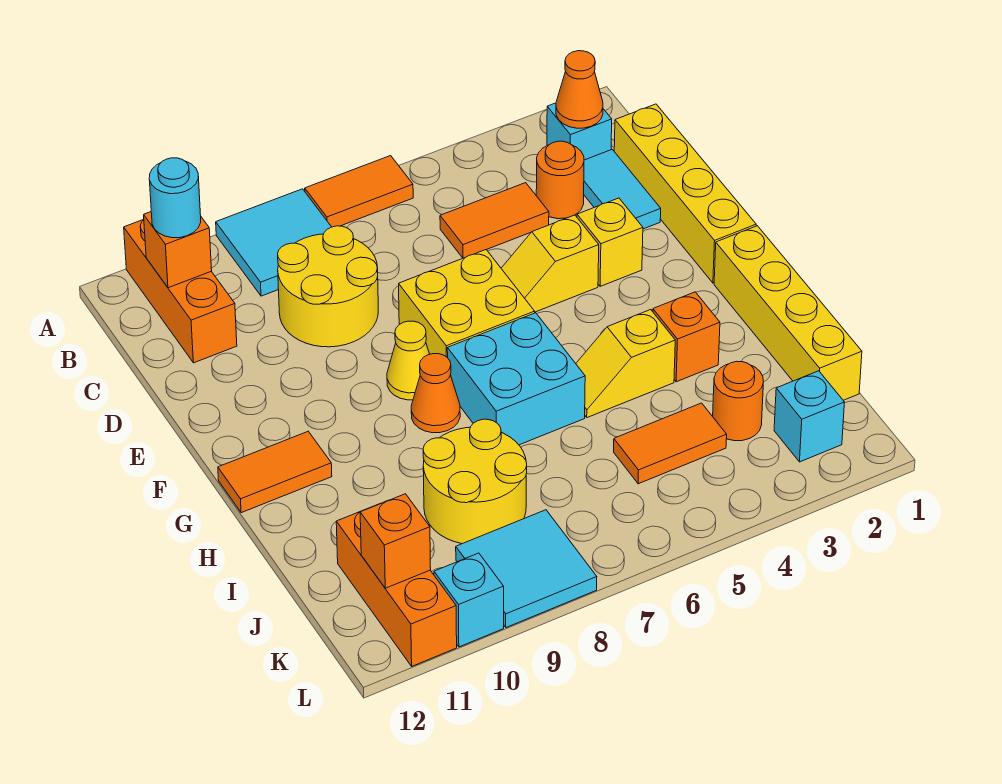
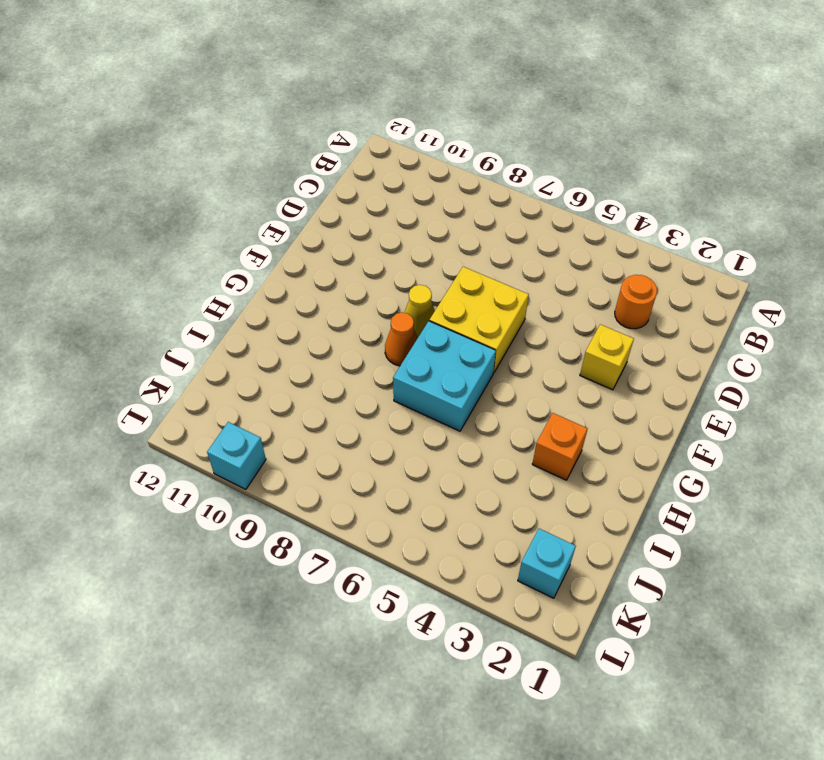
none -> orange tile A6:A7 level 1
none -> cyan tile A8:B9 level 1
none -> orange brick A11:C11 level 1
none -> cyan brick B2 level 1

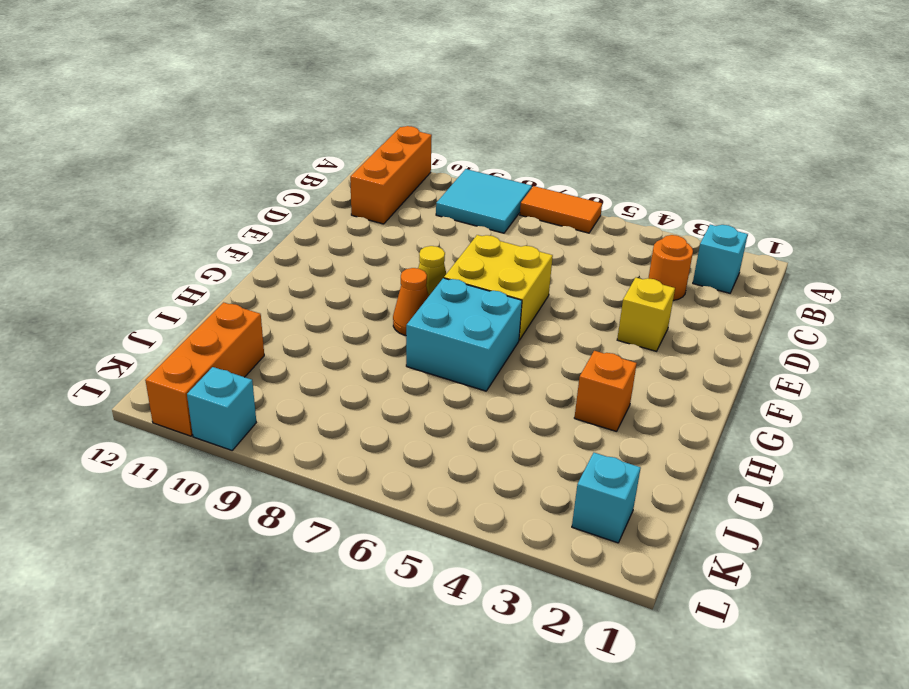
none -> yellow brick C1:F1 level 1
none -> cyan tile C2:D2 level 1
none -> orange tile C4:C5 level 1
none -> yellow round brick C8:D9 level 1

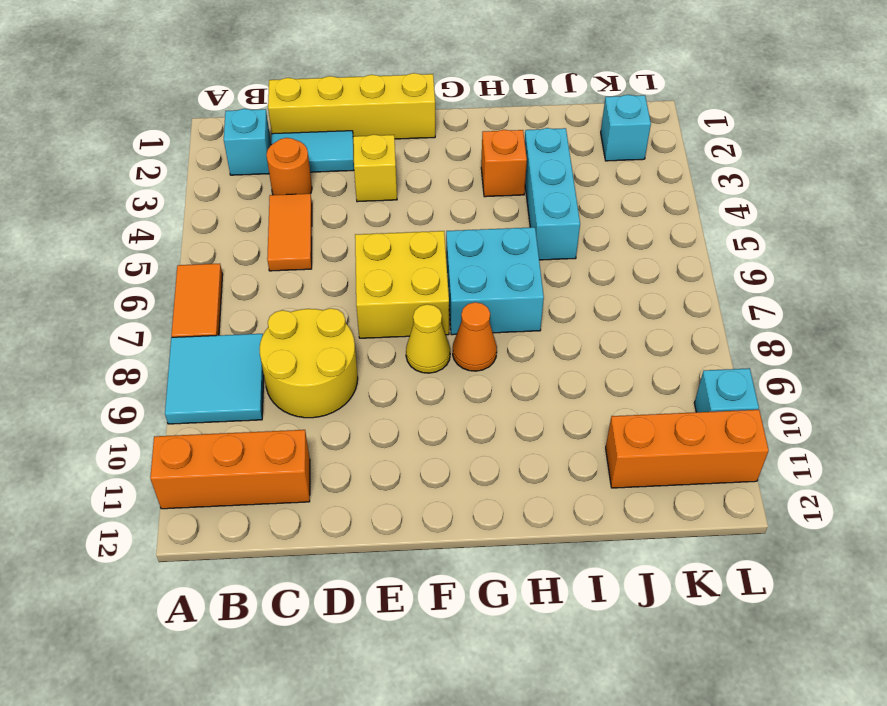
cyan brick I3:I5 level 1 -> none
none -> yellow slope E4:E5 level 1 top 4
none -> yellow brick G1:J1 level 1
none -> orange tile G11:G12 level 1
none -> yellow slope H4:H5 level 1 top 4

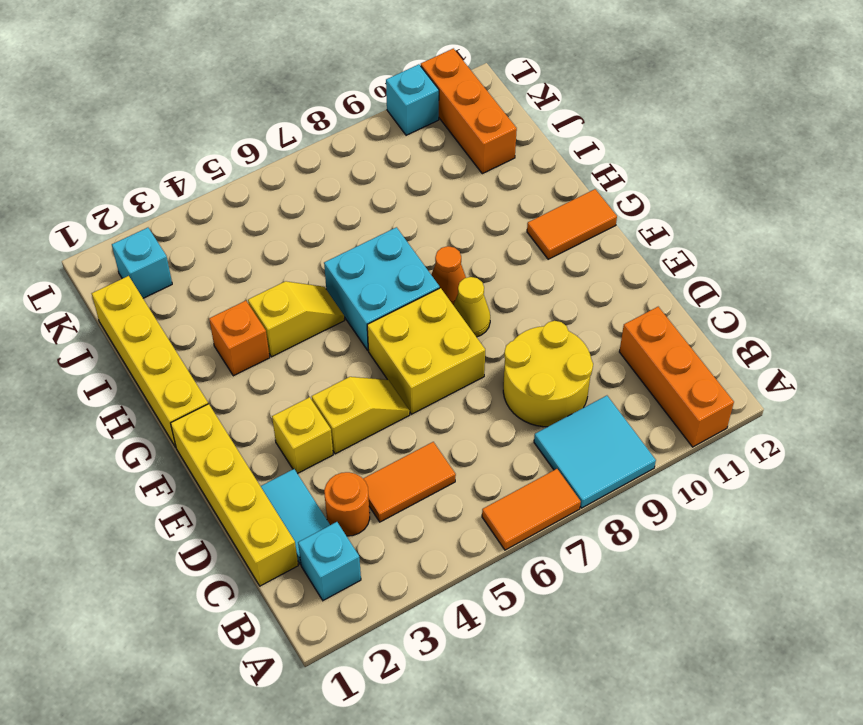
none -> yellow round brick I8:J9 level 1
none -> orange round brick J3 level 1
none -> orange tile J4:J5 level 1
none -> cyan tile K8:L9 level 1

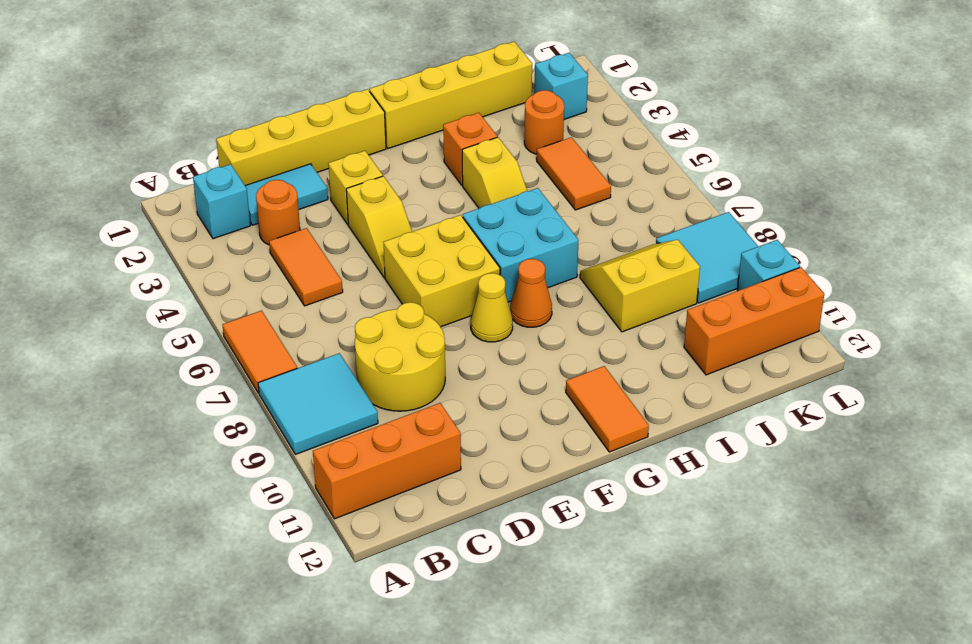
yellow slope I8:J9 level 1 top 9 -> yellow round brick I8:J9 level 1
none -> orange cone B2 level 2
none -> orange brick B11 level 2
none -> orange brick K11 level 2
none -> cyan round brick B11 level 3

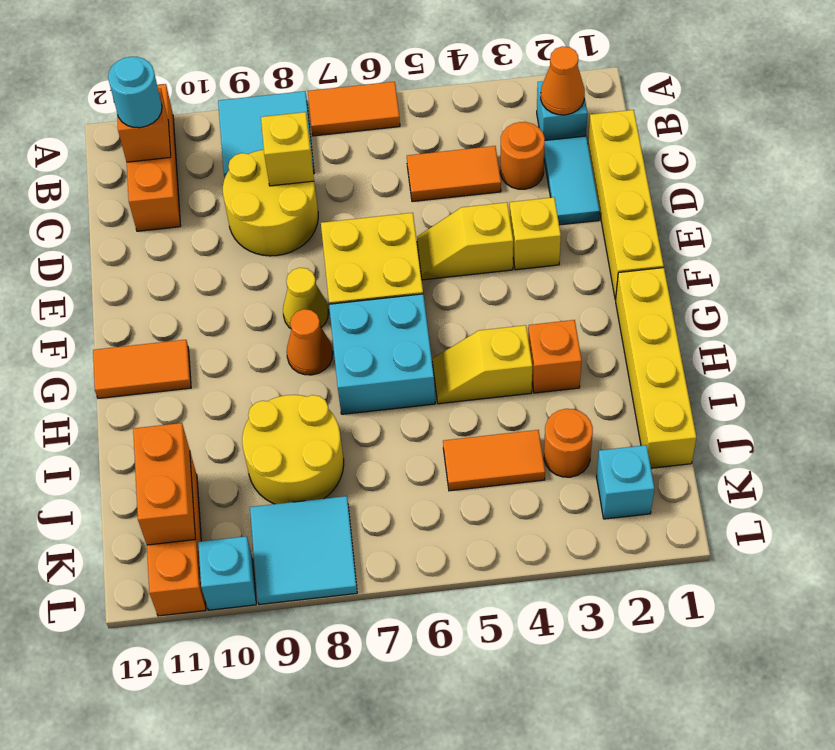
yellow brick C8 level 2 -> none
orange brick J11:K11 level 2 -> orange brick K11 level 2

